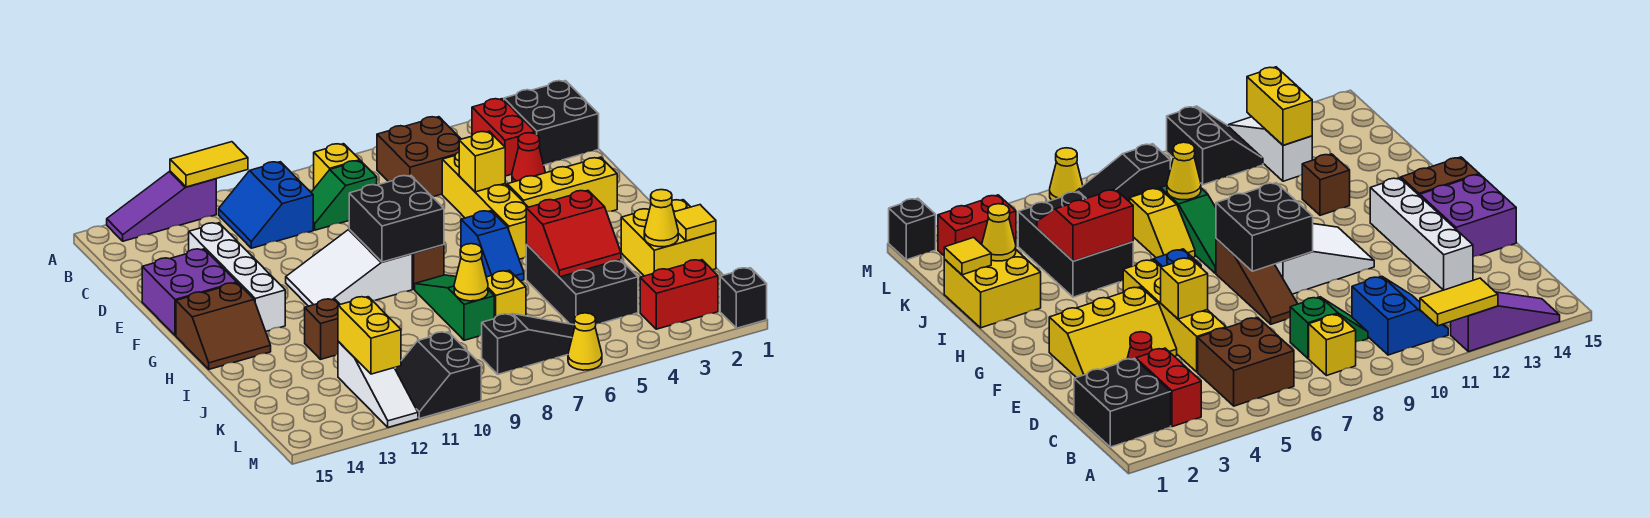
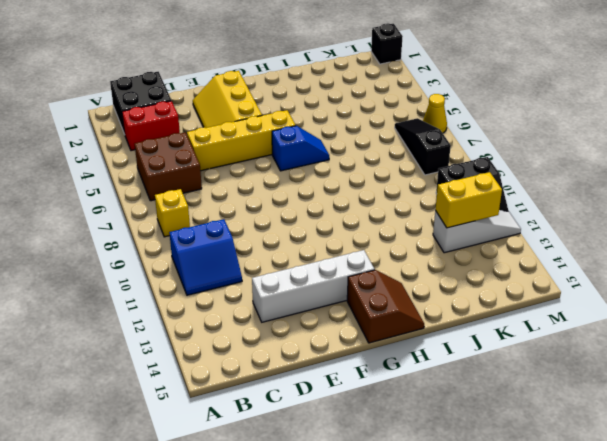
none -> purple slope A12:A14 level 1 top 12
none -> green slope C8:C9 level 1 top 8
none -> red cone D3 level 1
none -> brown slope E8:G8 level 1 top G

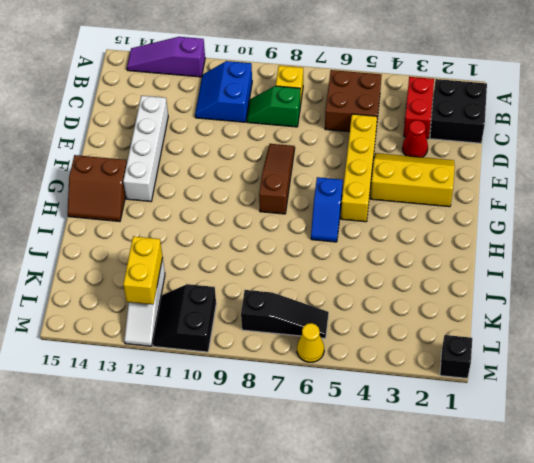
none -> purple brick E14:F15 level 1
none -> white slope F9:G11 level 1 top 9
none -> green slope H8:J8 level 1 top J
none -> yellow brick I1:J2 level 1

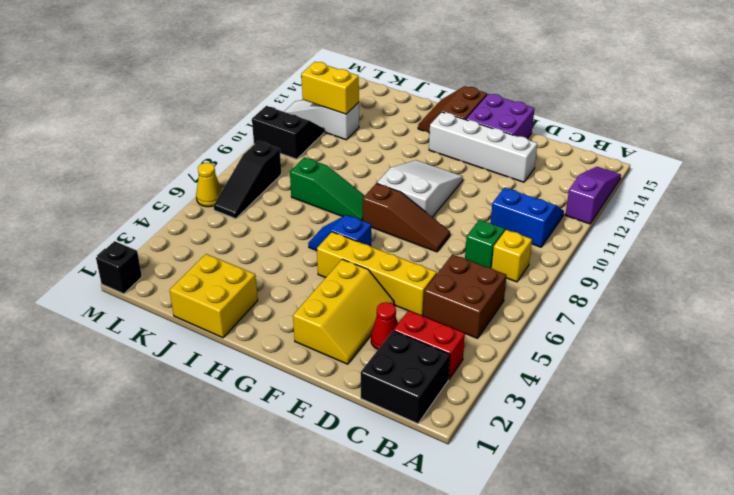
none -> black brick I4:K5 level 1
none -> yellow slope I7:J7 level 1 top J
none -> brown brick I12 level 1
none -> red brick L2:L3 level 1

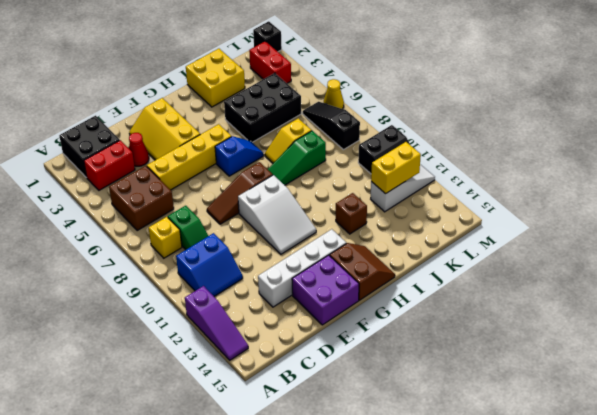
none -> yellow tile A11:A12 level 2
none -> yellow brick E5 level 2
none -> black brick F8:G9 level 2
none -> red slope I4:J5 level 2 top I

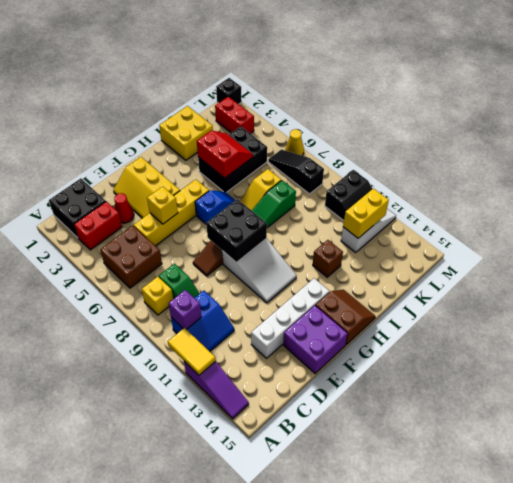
purple brick B10 level 2 -> none
none -> yellow tile J1 level 2
none -> yellow cone J2 level 2
none -> yellow cone J8 level 2

